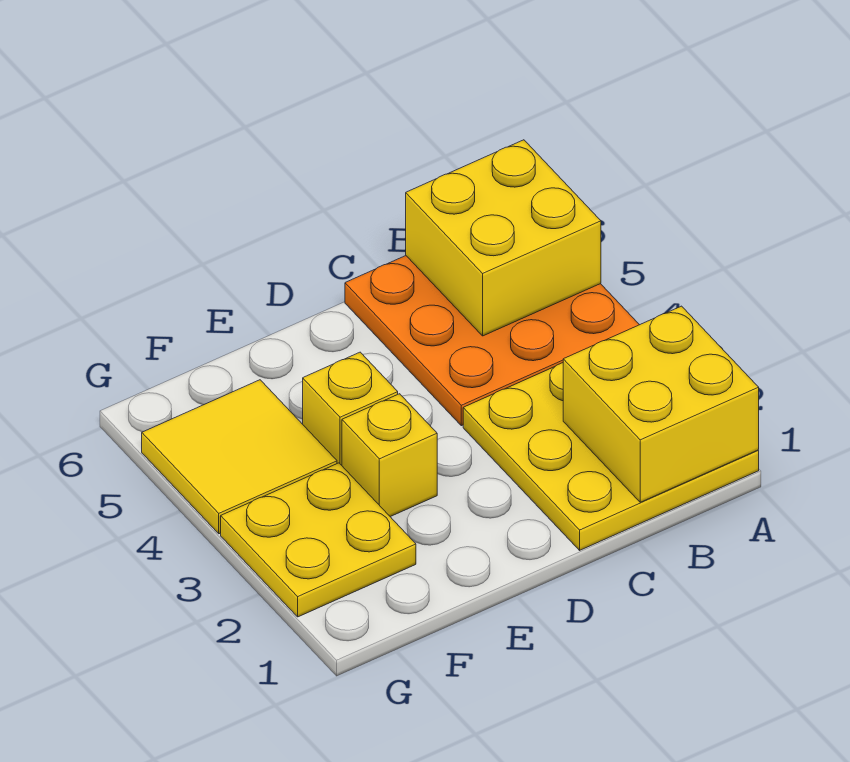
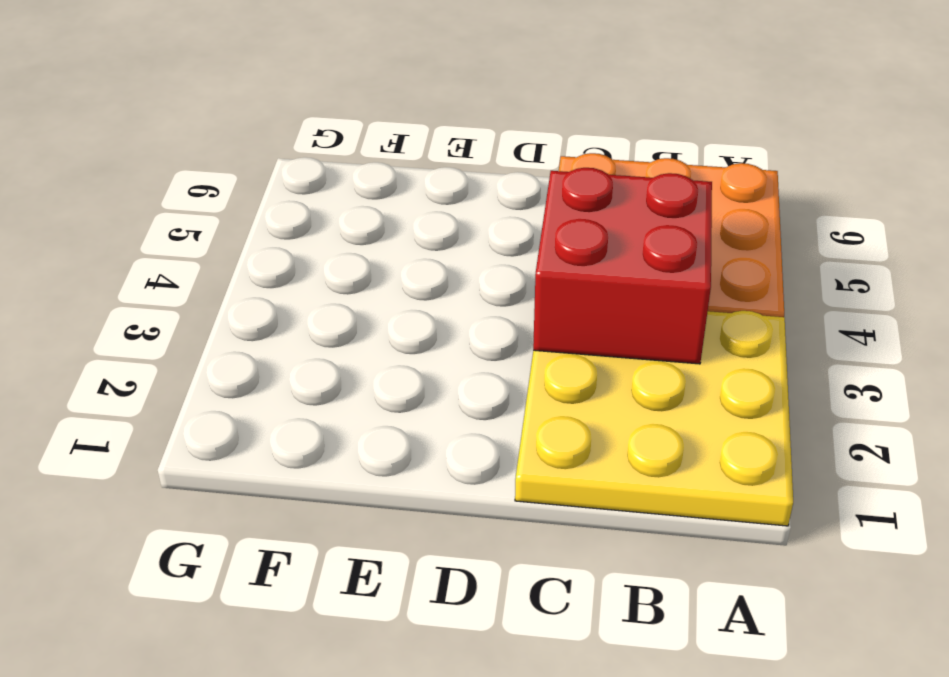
red brick B3:C4 level 2 -> none
none -> yellow brick E3 level 1
none -> yellow brick E4 level 1

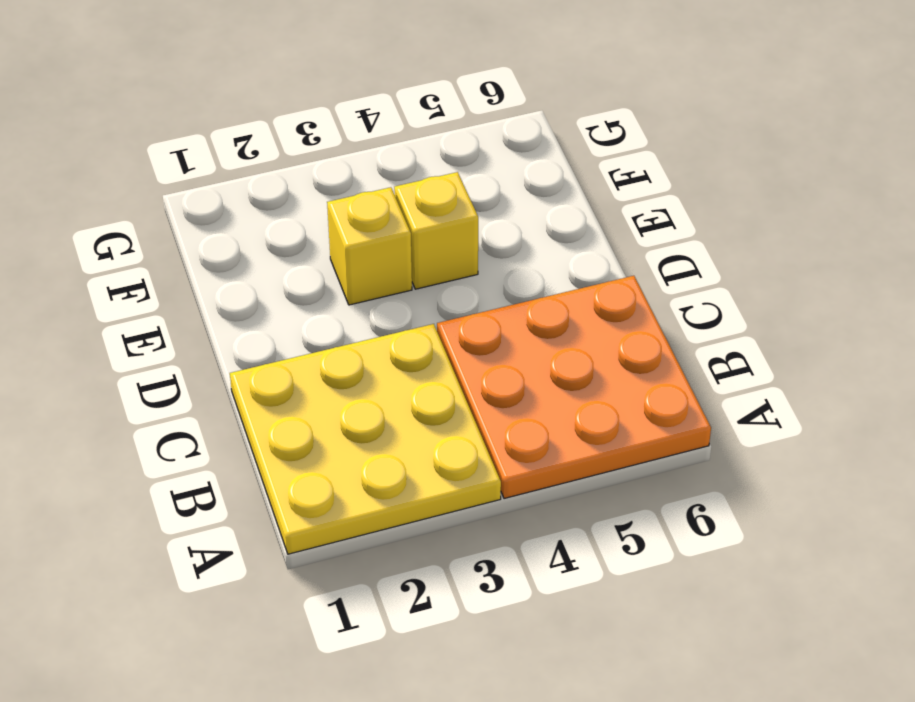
none -> yellow plate F2:G3 level 1
none -> yellow tile F4:G5 level 1

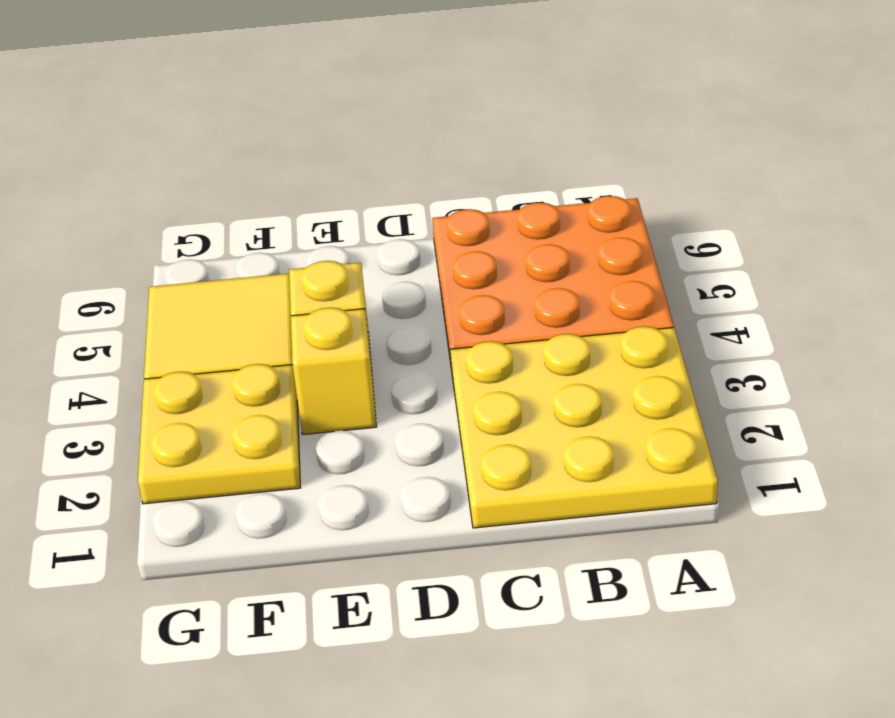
none -> yellow brick A1:B2 level 2
none -> yellow brick A5:B6 level 2

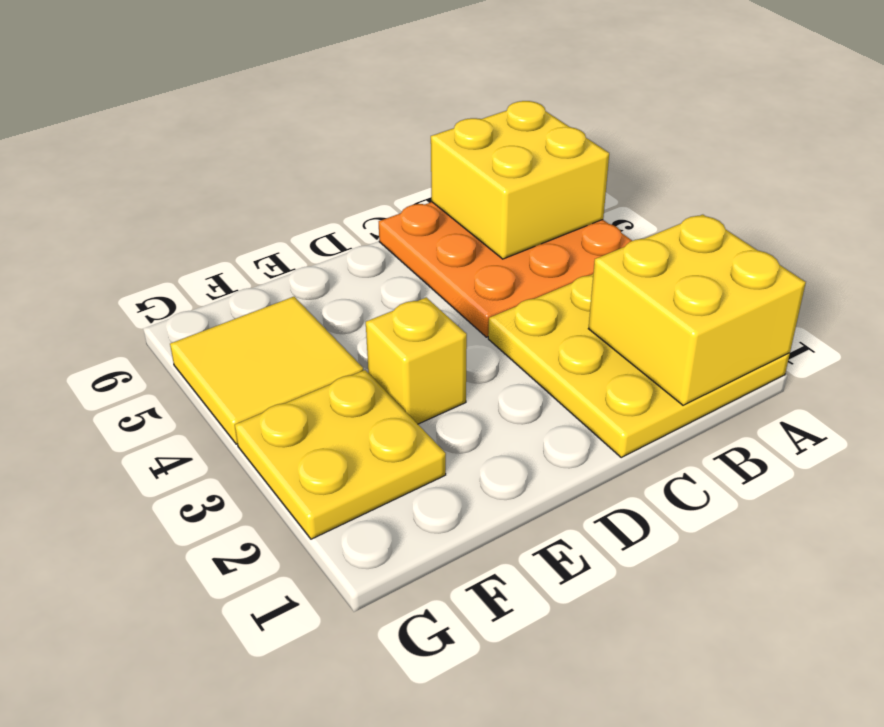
none -> yellow brick E4 level 1

